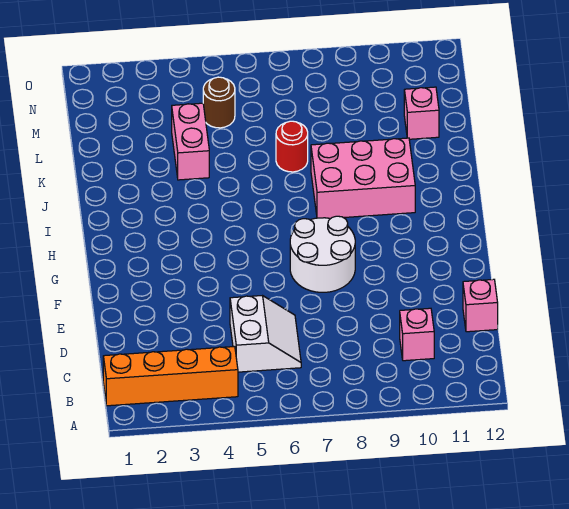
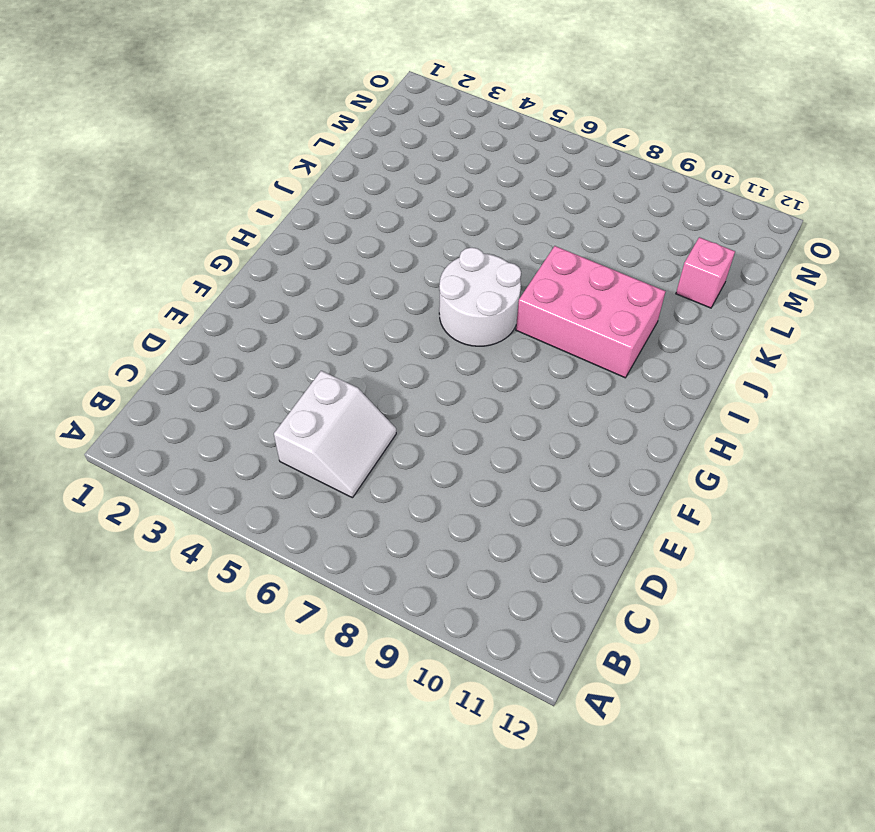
white round brick H6:I7 level 1 -> white round brick F7:G8 level 1
none -> orange brick B1:B4 level 1
none -> pink brick C10 level 1

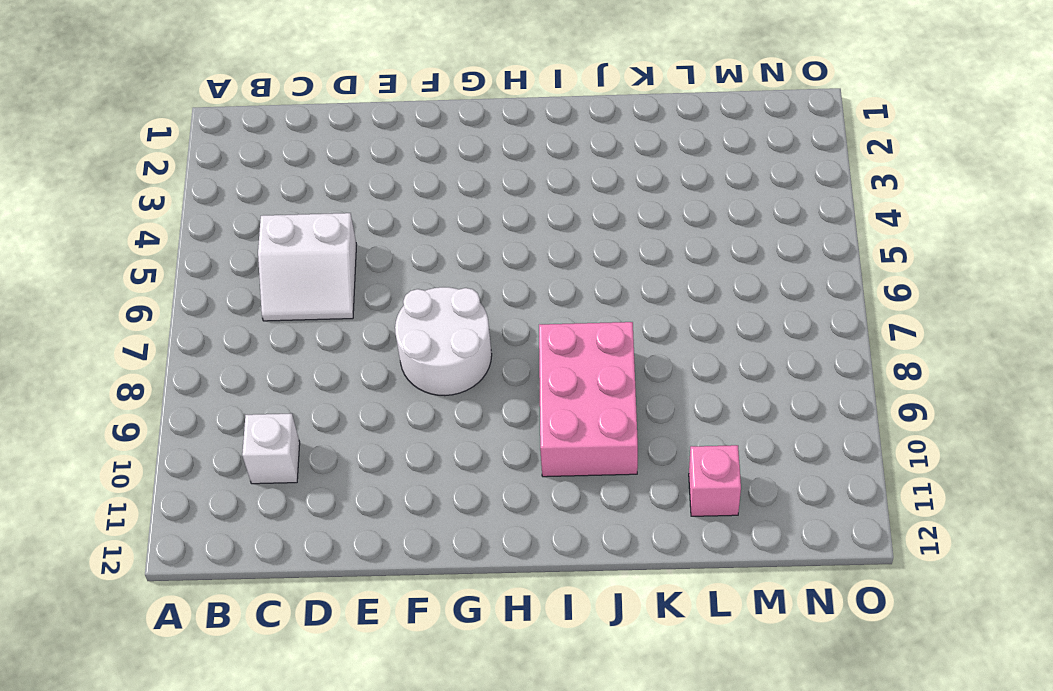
white brick C10 level 1 -> pink brick C10 level 1
none -> orange brick B1:B4 level 1
none -> pink brick D12 level 1

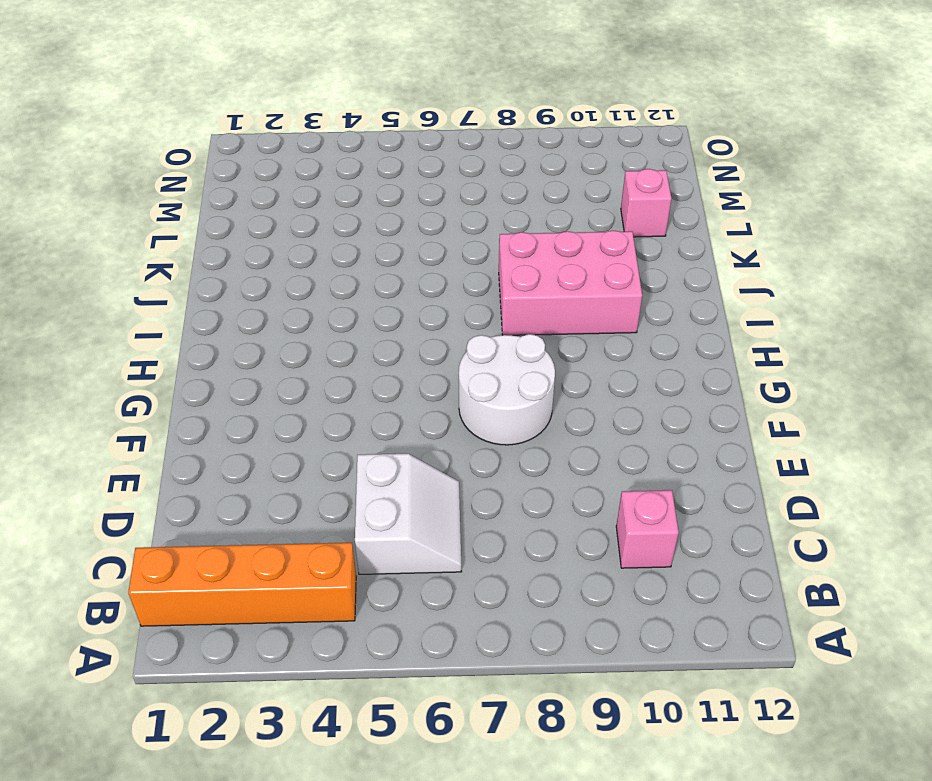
none -> pink brick D12 level 1
none -> pink brick K4:L4 level 1

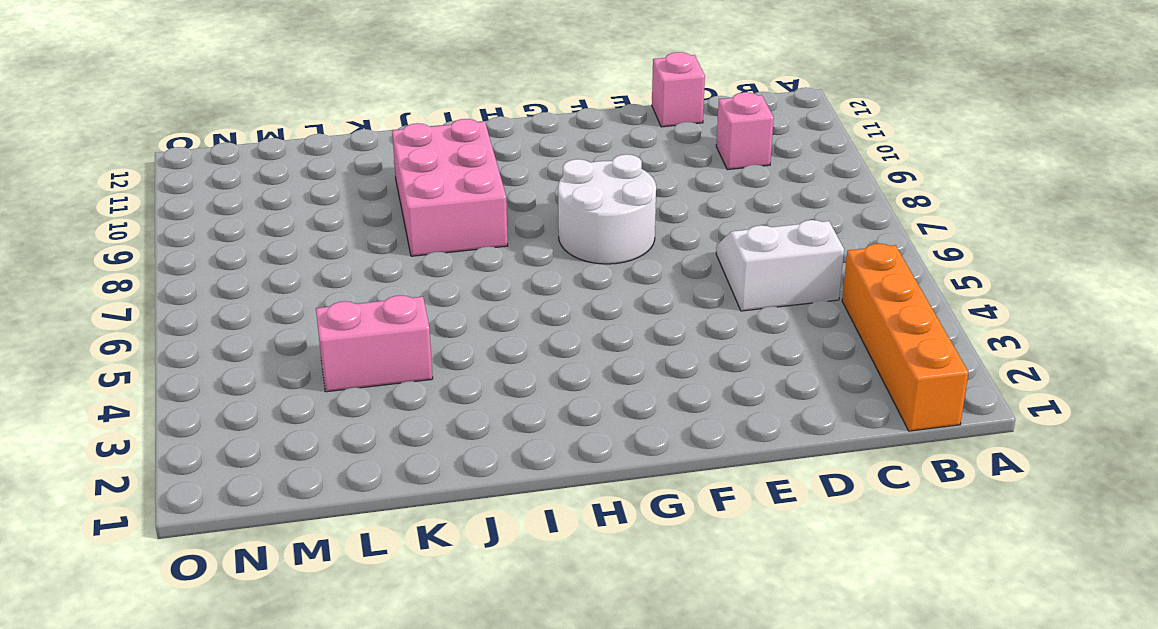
none -> red round brick K7 level 1
none -> pink brick L11 level 1

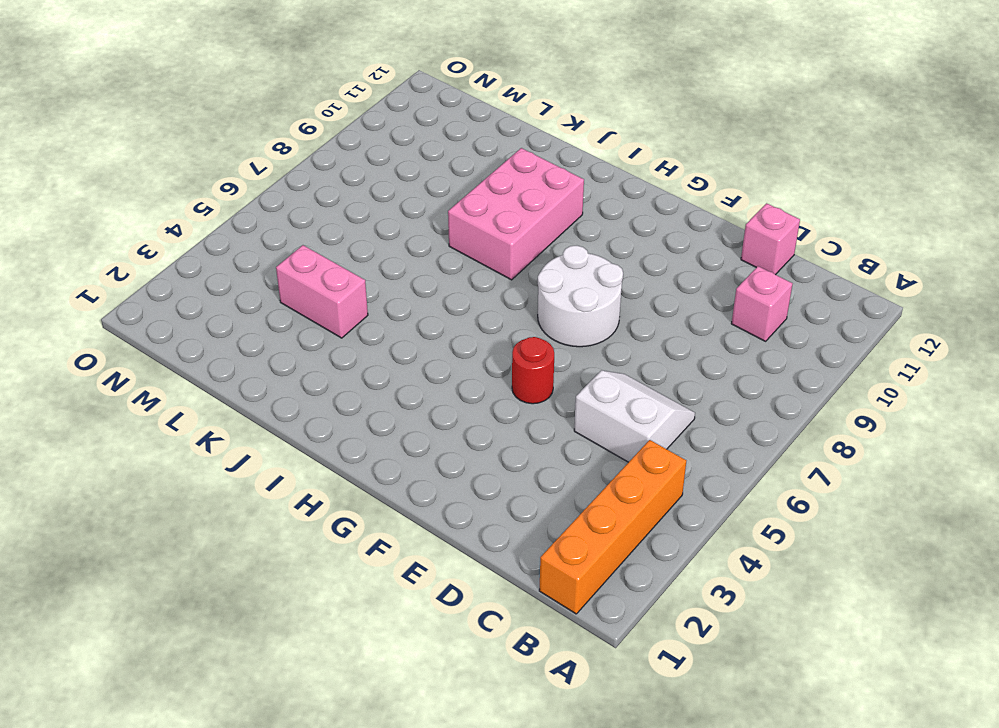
red round brick F5 level 1 -> red round brick K7 level 1
none -> pink brick L11 level 1
none -> brown round brick M5 level 1

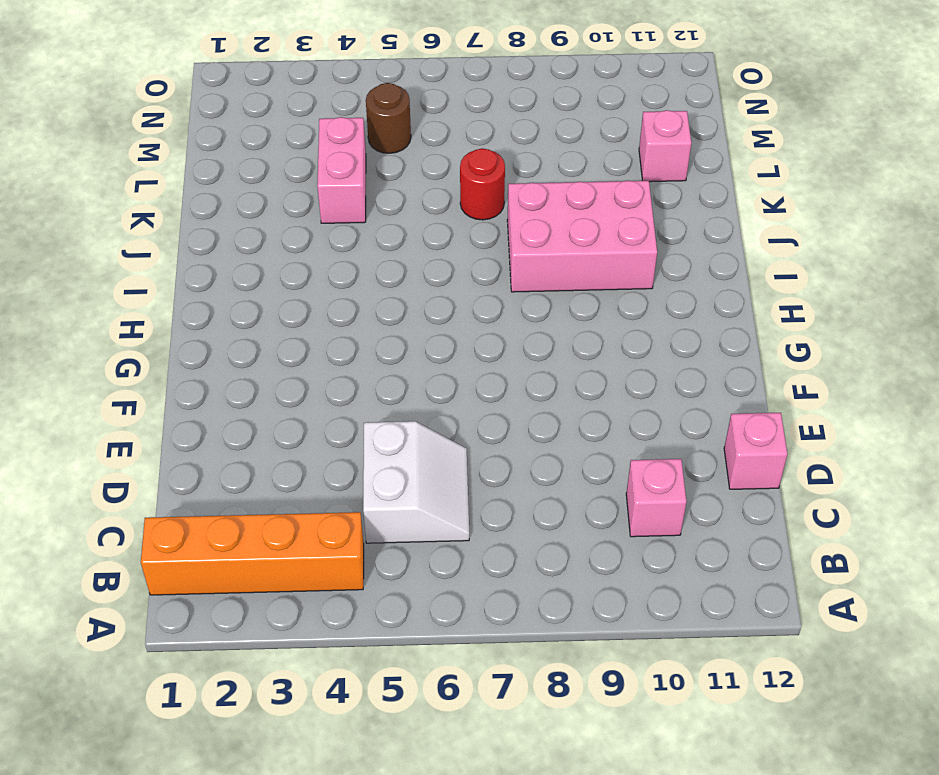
none -> white round brick F7:G8 level 1

